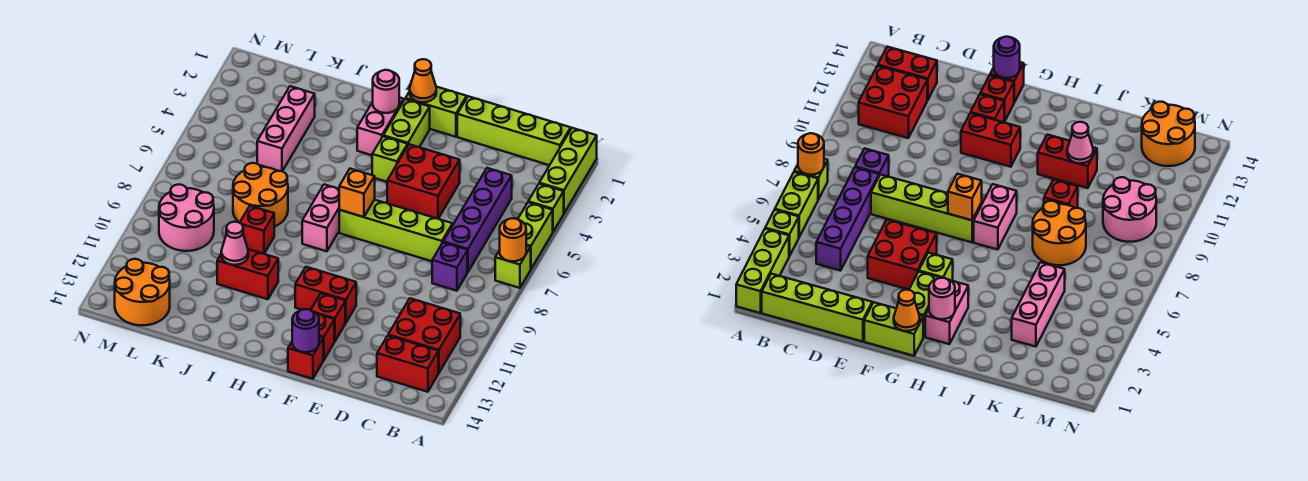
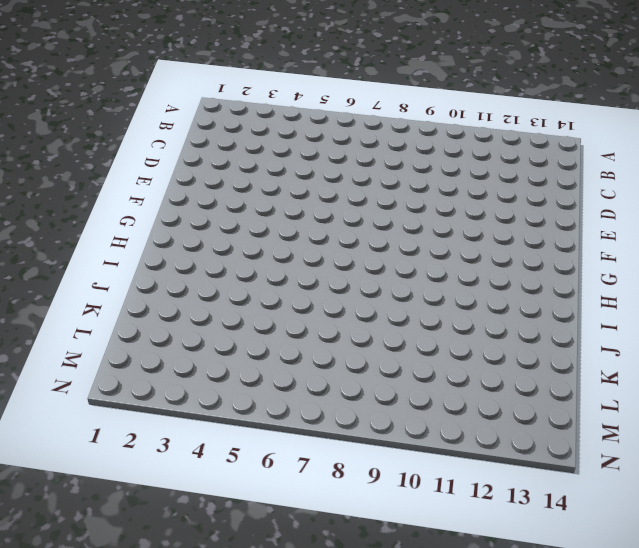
none -> lime brick A1:A3 level 1
none -> lime brick A4 level 1
none -> lime brick A5:A6 level 1
none -> lime brick A7 level 1

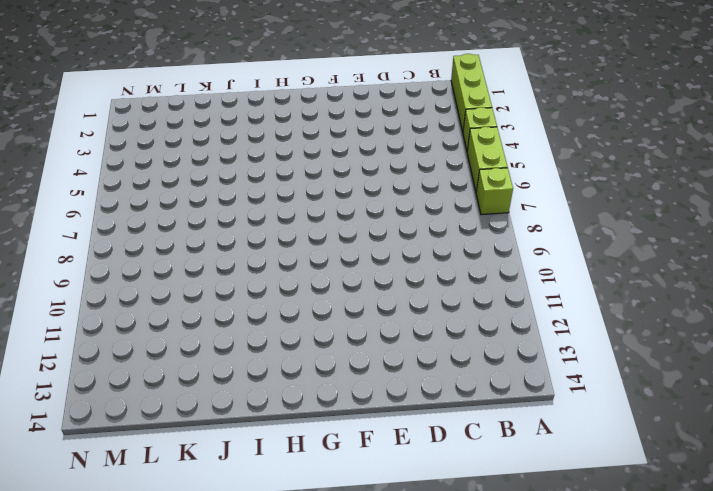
none -> lime brick B1:E1 level 1
none -> red brick B11:C12 level 1
none -> red brick B13:C13 level 1
none -> purple brick C4:C7 level 1

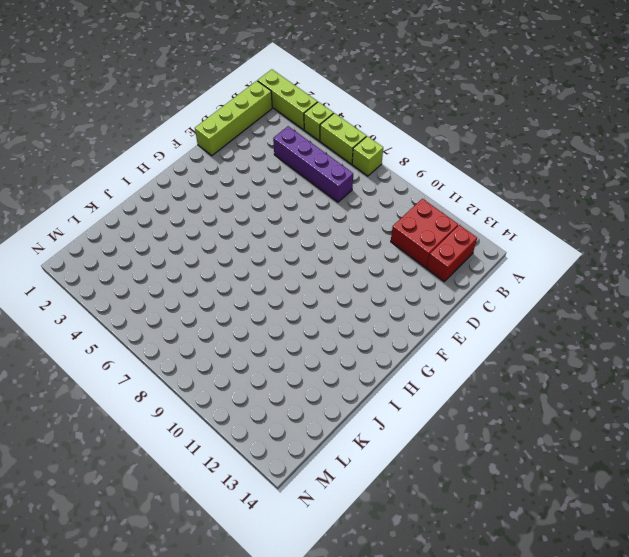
none -> purple brick C8 level 1
none -> lime brick D7:G7 level 1
none -> red brick E4:F5 level 1
none -> lime brick F1:G1 level 1

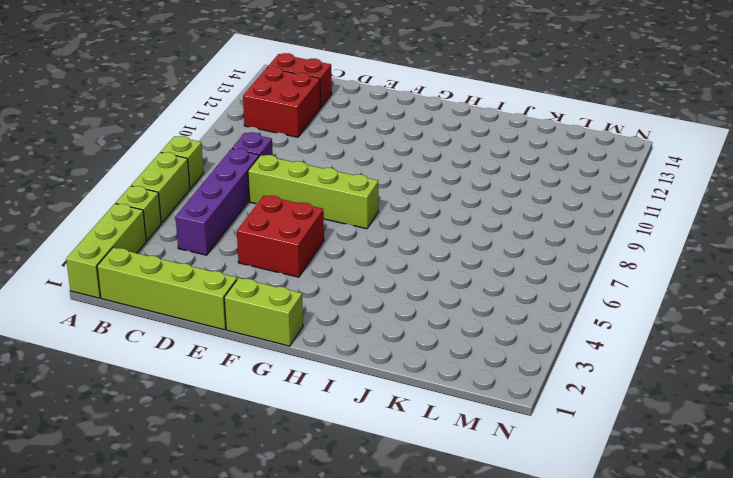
none -> red brick F11:G11 level 1
none -> red brick F12 level 1
none -> red brick F13 level 1
none -> red brick F14 level 1

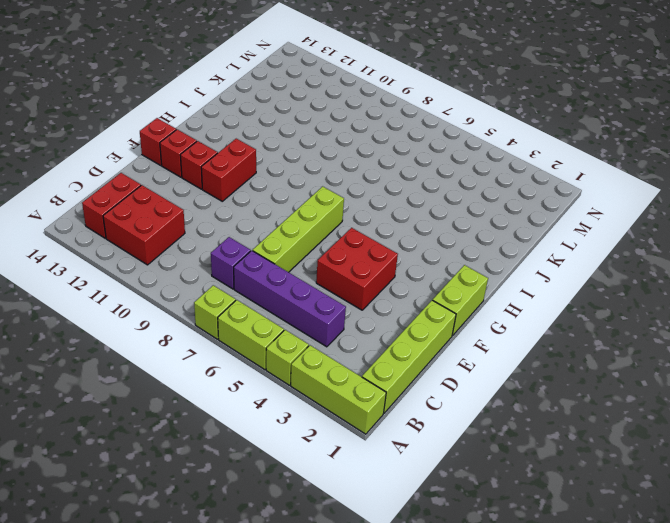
none -> lime brick G2:G3 level 1
none -> lime brick G4 level 1
none -> pink brick H2:H3 level 1
none -> pink brick H7:H8 level 1

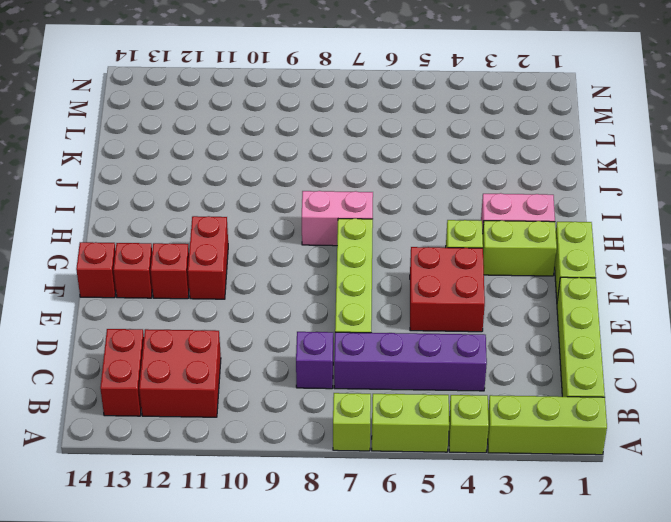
none -> red brick I11:J11 level 1
none -> orange round brick J7:K8 level 1
none -> red brick J9 level 1
none -> pink brick K3:K5 level 1

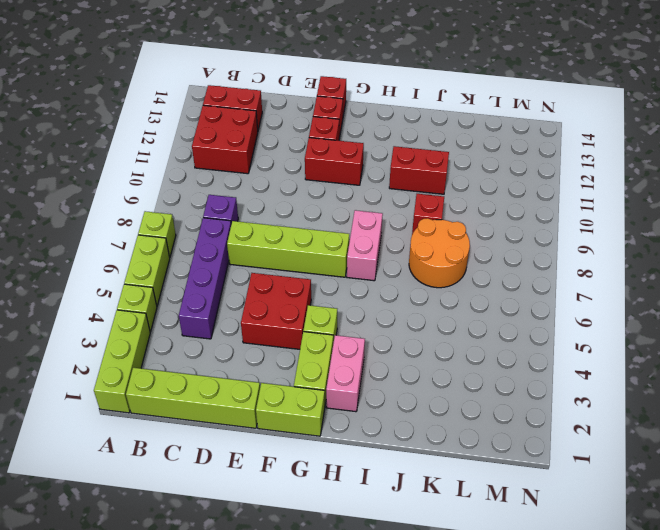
none -> pink brick K3:K5 level 1
none -> pink round brick L9:M10 level 1
none -> orange round brick L13:M14 level 1
none -> orange round brick A7 level 2

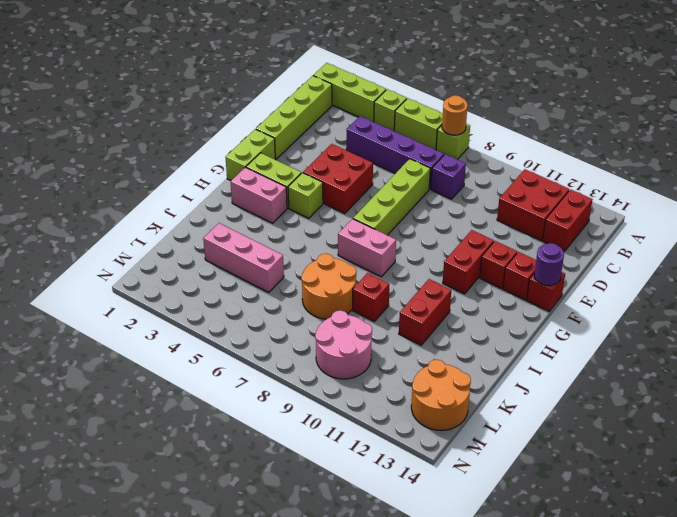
none -> orange cone G1 level 2
none -> orange brick G7 level 2
none -> pink round brick H2 level 2
none -> pink cone J11 level 2

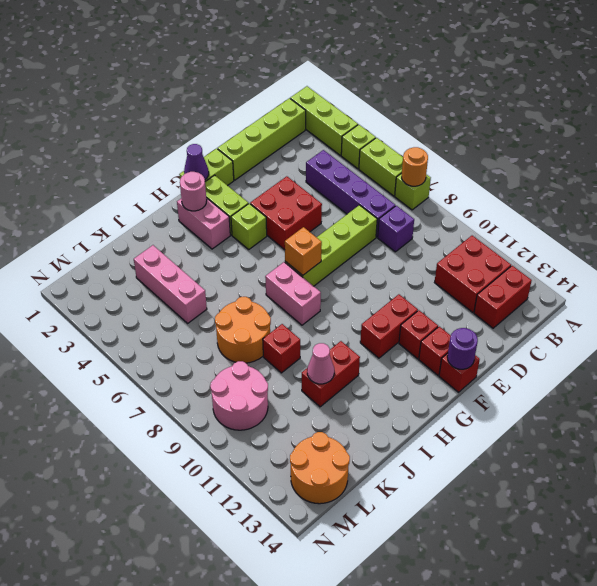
purple cone G1 level 2 -> orange cone G1 level 2

